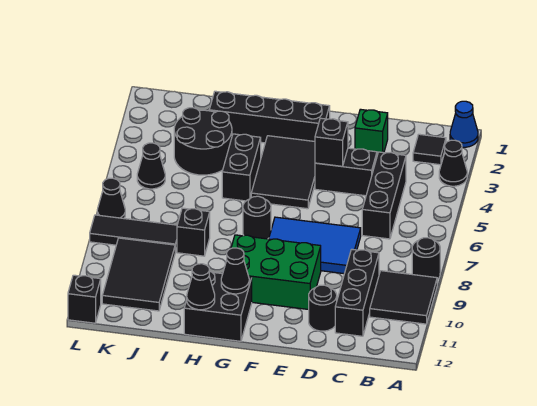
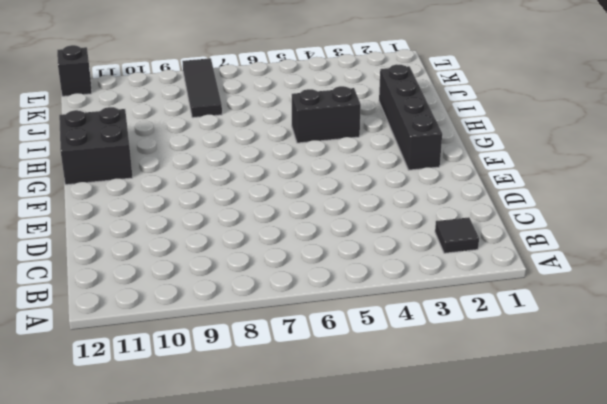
none -> blue cone A1 level 1
none -> black cone A3 level 1
none -> black round brick A8 level 1

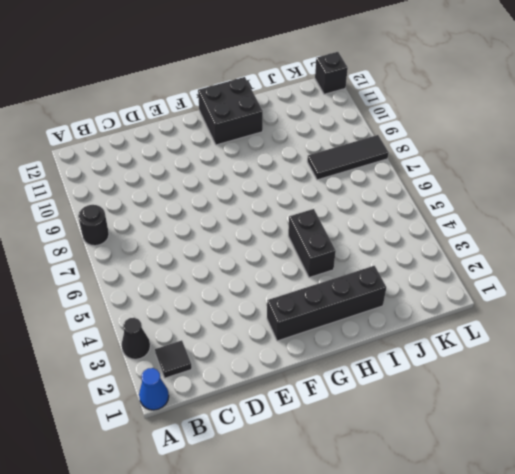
none -> black tile A9:B10 level 1
none -> black brick C4:C6 level 1
none -> black brick C9:C11 level 1

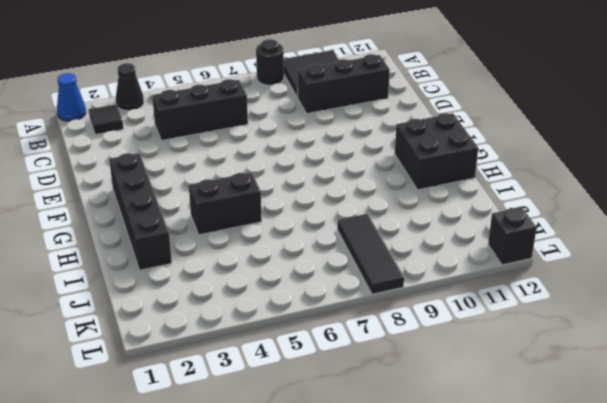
none -> green brick D2 level 1
none -> black brick D4:E4 level 1
none -> blue tile D7:F8 level 1

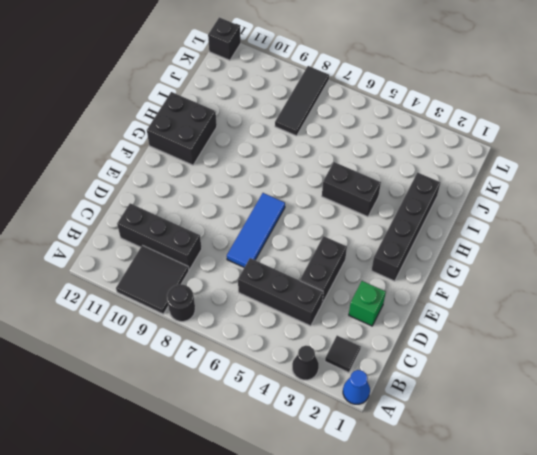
blue tile D7:F7 level 1 -> blue tile D7:F8 level 1
none -> black round brick D11 level 1
none -> green brick E9:G10 level 1
none -> black tile F3:G5 level 1

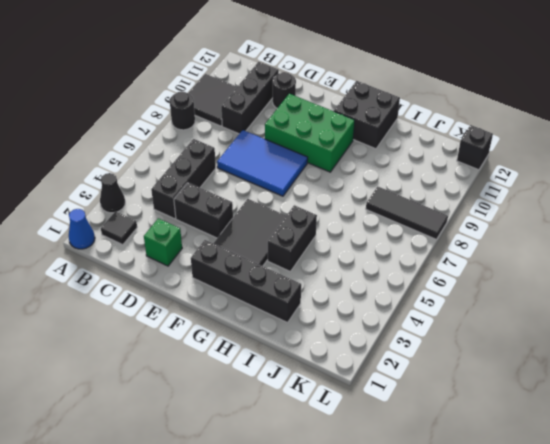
none -> black round brick G7 level 1
none -> black round brick I3:J4 level 1
none -> black brick I8 level 1

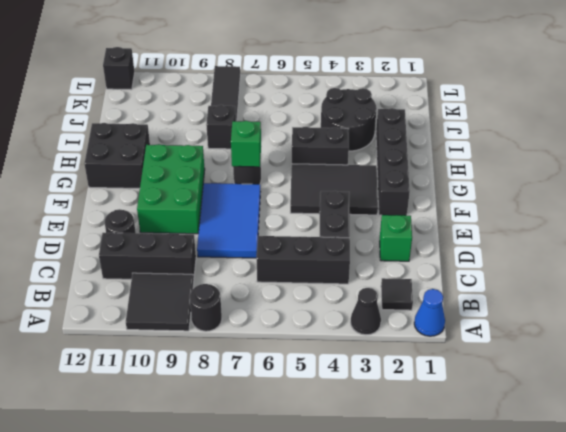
green brick G7 level 2 -> none
none -> black tile J9:K11 level 1
none -> black cone K5 level 1
none -> black cone L7 level 1

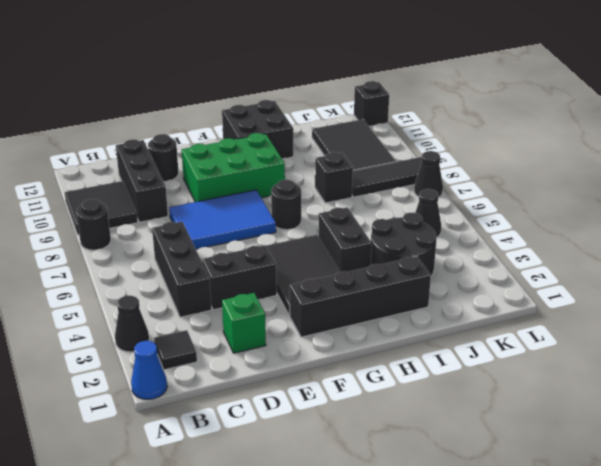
none -> black brick E4 level 2
none -> black cone G11 level 2
none -> black cone H12 level 2

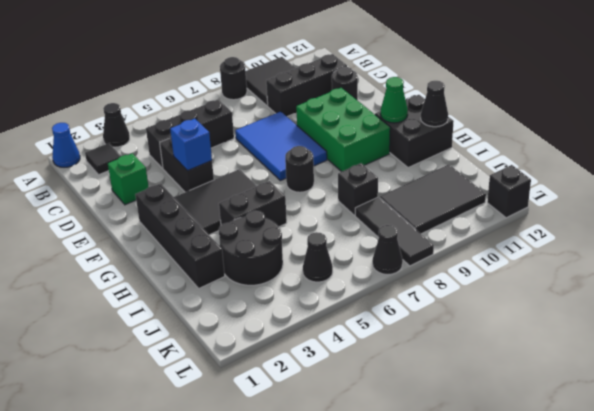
blue brick E4 level 2 -> black brick E4 level 2
green cone G11 level 2 -> black cone G11 level 2

